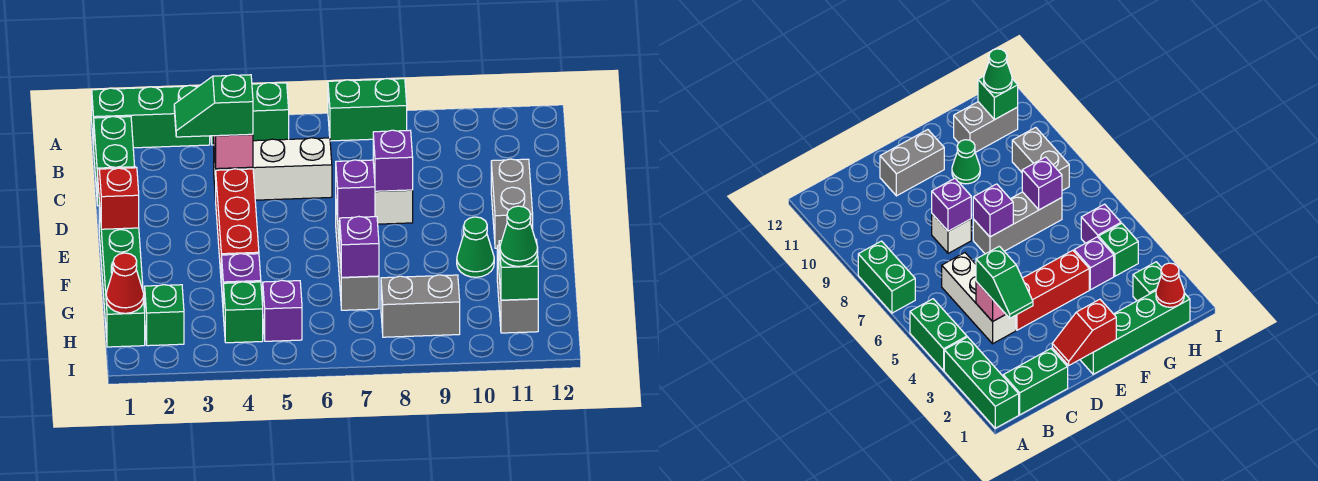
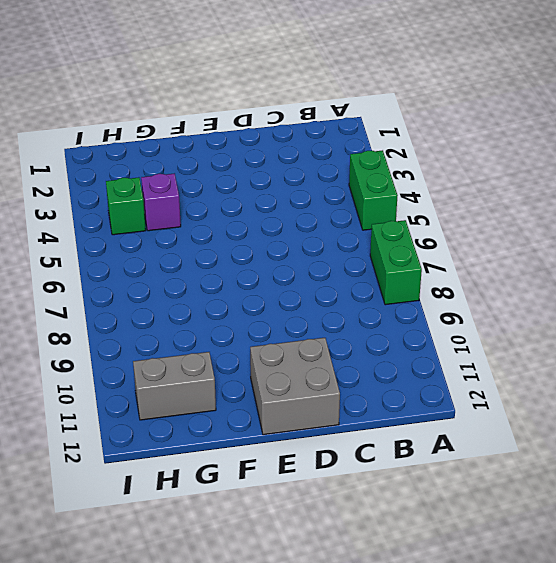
grey brick D11:E12 level 1 -> grey brick D11:E11 level 1
none -> green brick A1:A3 level 1
none -> green brick B1:C1 level 1
none -> white brick C4:C6 level 1

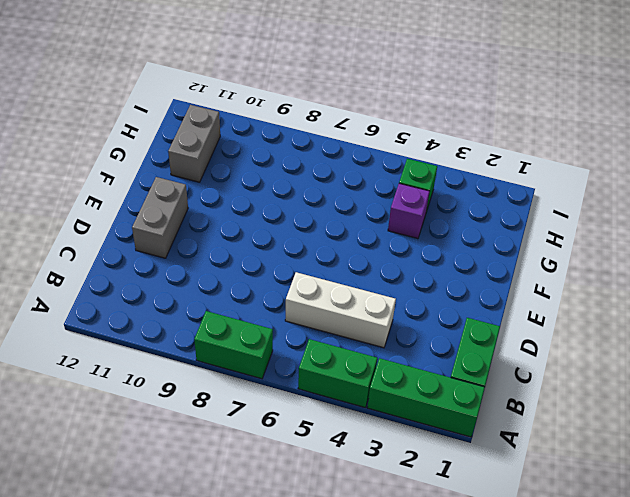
none -> red brick D4:F4 level 1
none -> white brick D8 level 1
none -> green brick E1:H1 level 1

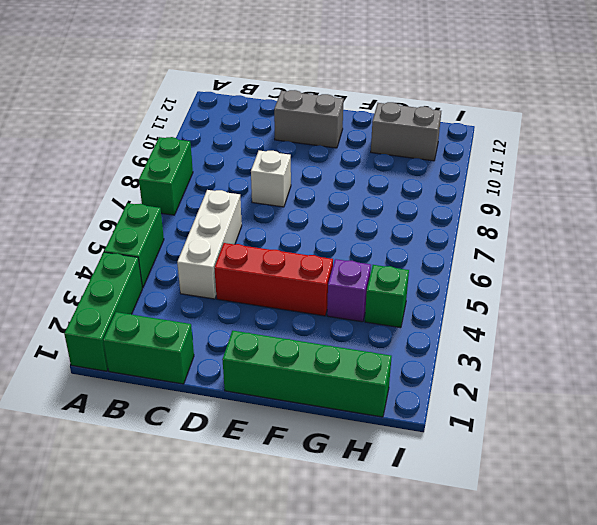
none -> grey brick E7:G7 level 1
none -> green cone F10 level 1
none -> green brick H2 level 1

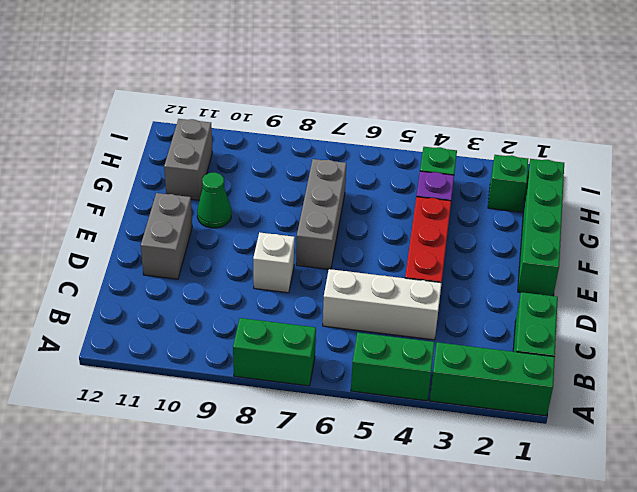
none -> purple brick H5 level 1
none -> grey brick H8:H9 level 1
none -> pink brick C4 level 2

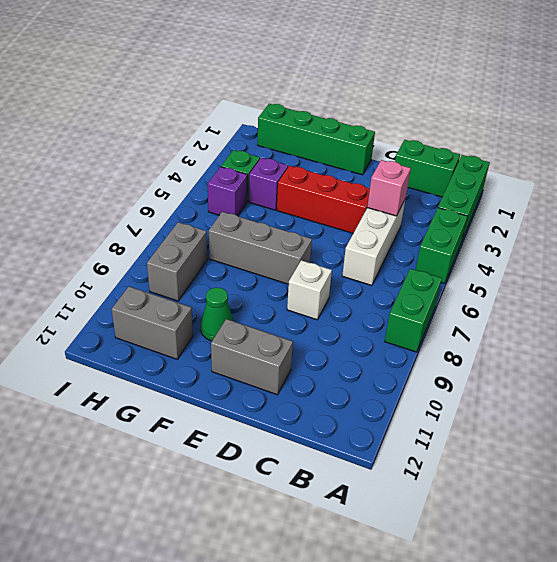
none -> green brick H2 level 1
none -> red slope D1:E1 level 2 top E
none -> purple brick D8 level 2

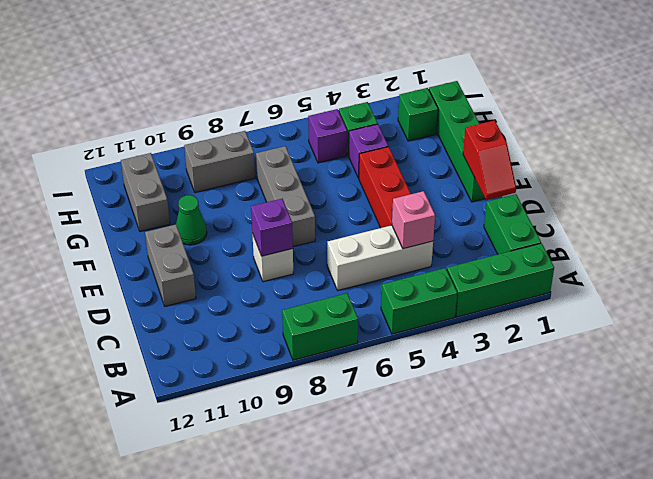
none -> purple brick E7 level 2
none -> purple brick G7 level 2
none -> red cone H1 level 2

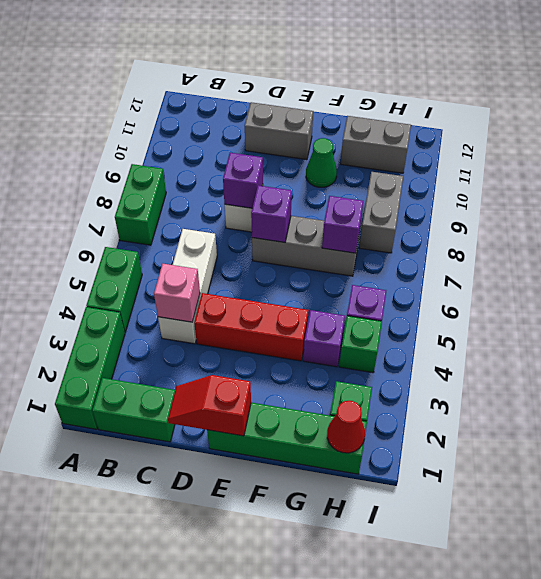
none -> green brick H11 level 2
none -> green slope C3:C4 level 3 top 4
none -> green cone H11 level 3

